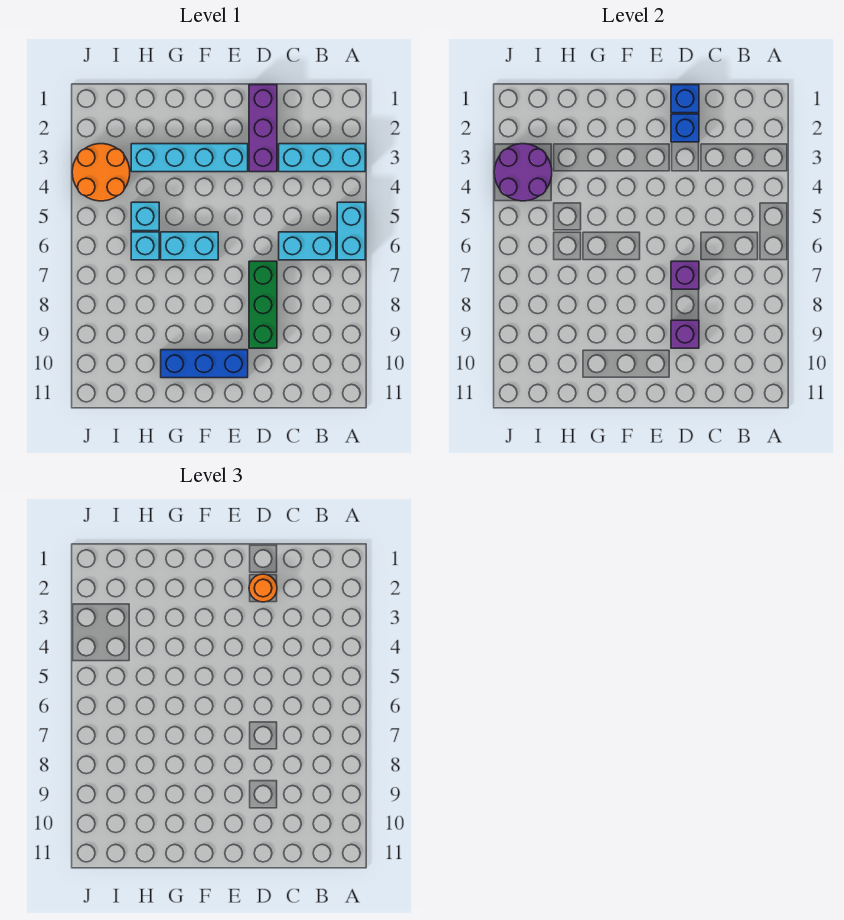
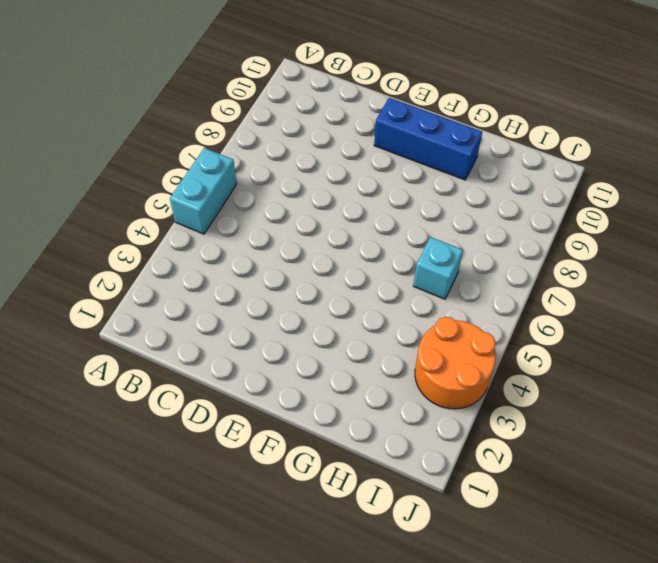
none -> cyan brick A3:C3 level 1
none -> cyan brick B6:C6 level 1
none -> purple brick D1:D3 level 1

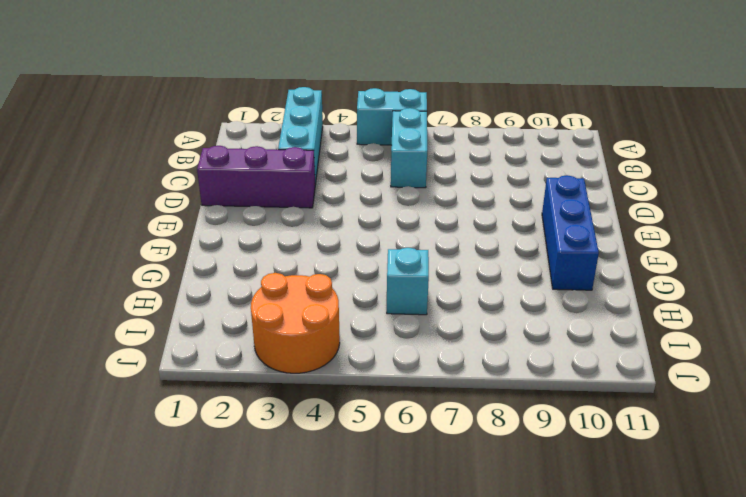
none -> green brick D7:D9 level 1
none -> cyan brick E3:H3 level 1
none -> cyan brick F6:G6 level 1

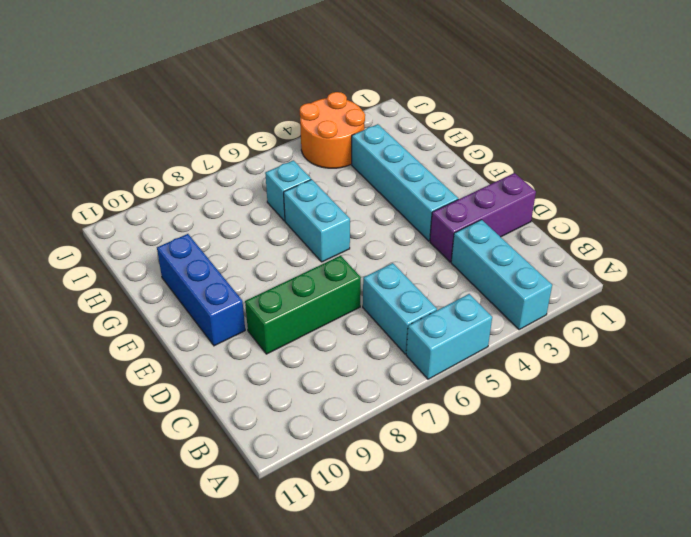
none -> cyan brick H5 level 1
none -> blue brick D1 level 2
none -> blue brick D2 level 2

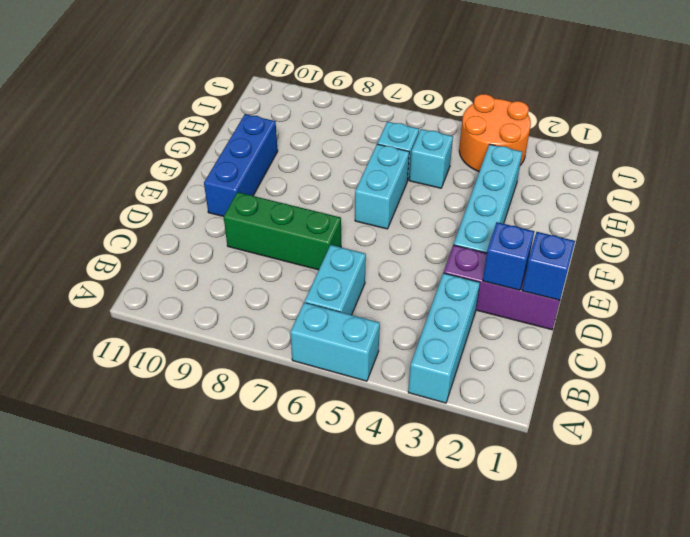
none -> purple brick D7 level 2
none -> purple brick D9 level 2
none -> purple round brick I3:J4 level 2

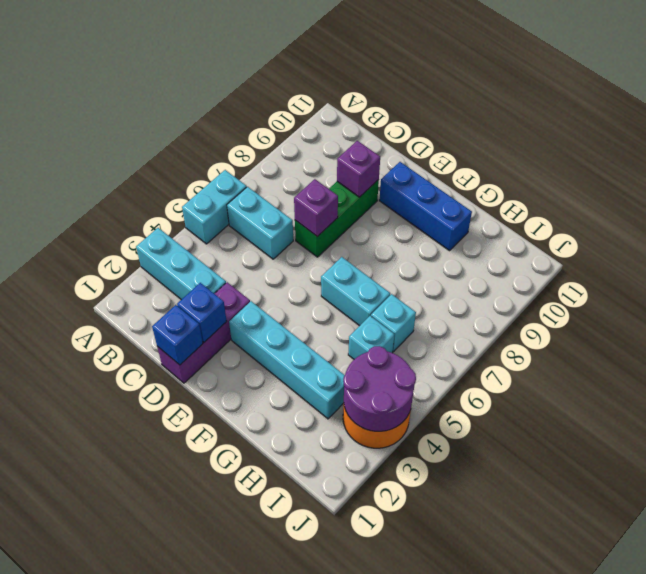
none -> orange round brick D2 level 3

